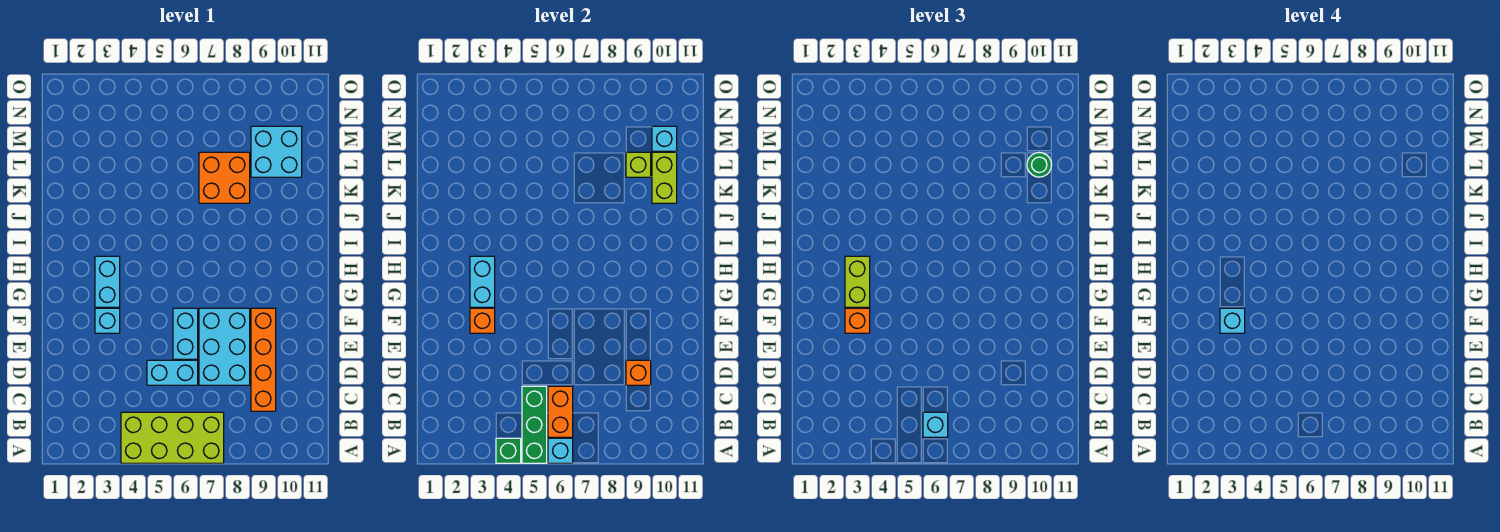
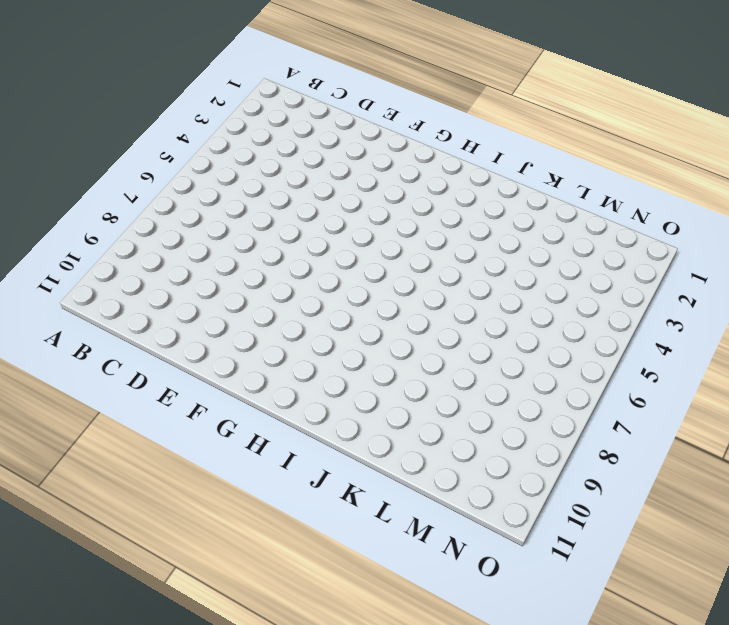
none -> lime brick A4:B7 level 1
none -> orange brick C9:F9 level 1
none -> cyan brick D5:D6 level 1

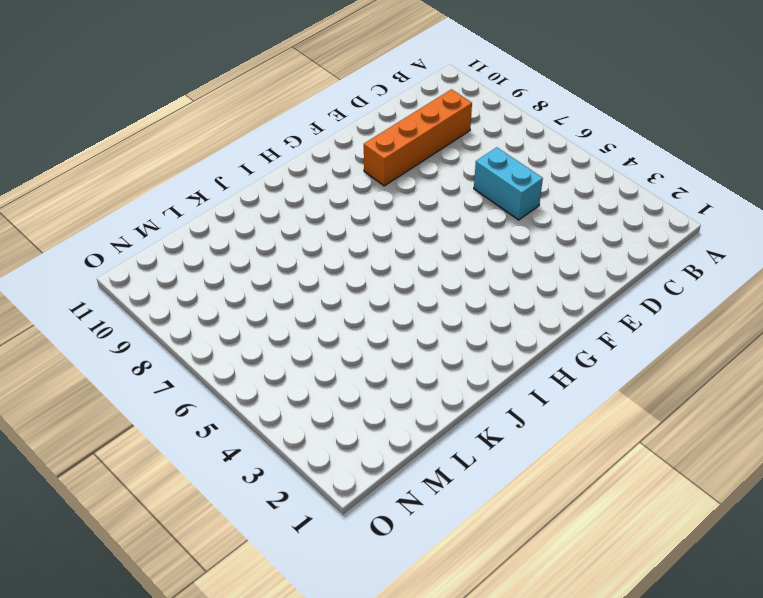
none -> lime brick A4:B7 level 1
none -> cyan brick D7:F8 level 1
none -> cyan brick E6:F6 level 1

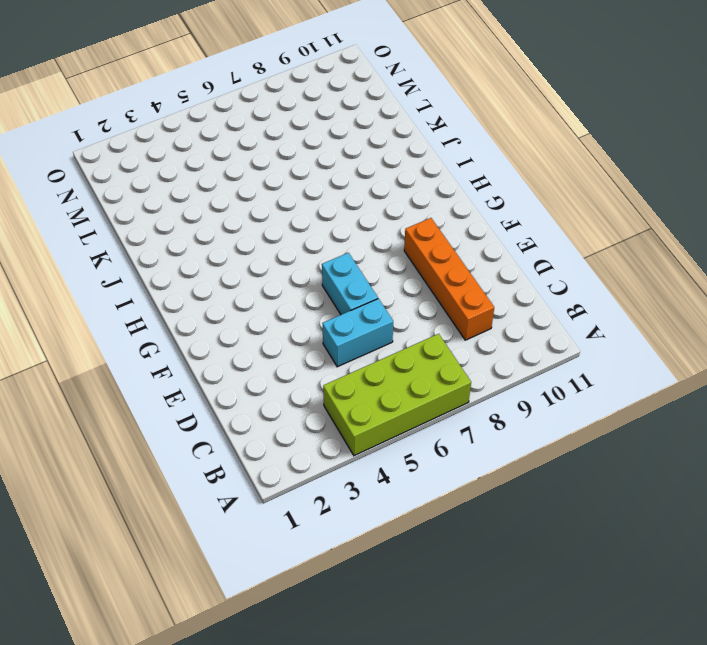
none -> cyan brick D7:F8 level 1
none -> cyan brick F3 level 1
none -> cyan brick G3:H3 level 1

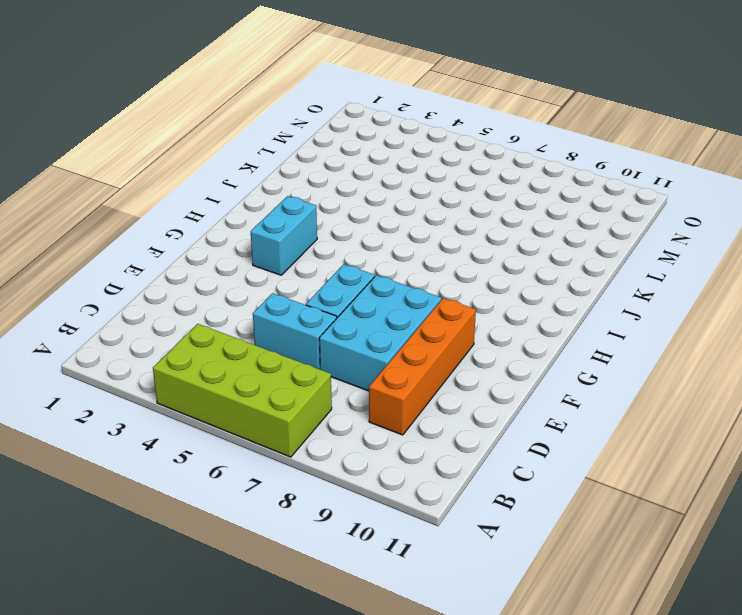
none -> cyan brick F3 level 1
none -> orange brick K7:L8 level 1
none -> cyan brick L9:M10 level 1

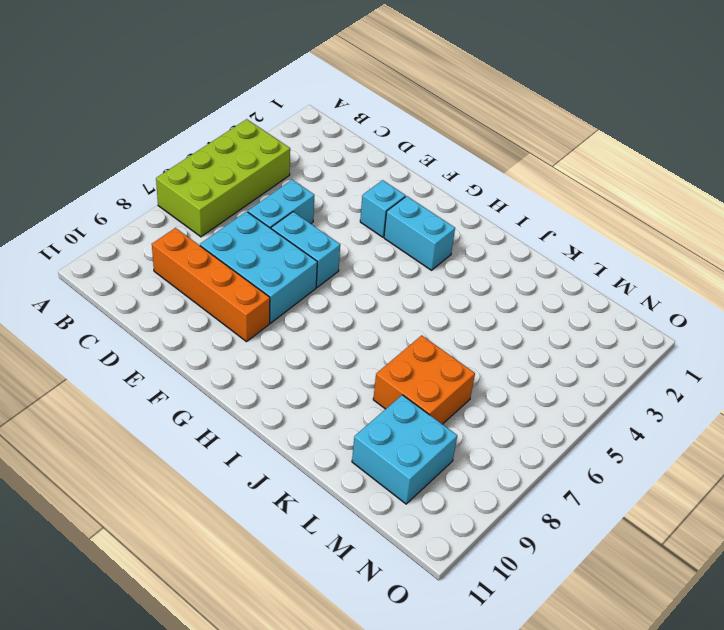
none -> green brick A4 level 2
none -> green brick A5:C5 level 2
none -> cyan brick A6 level 2

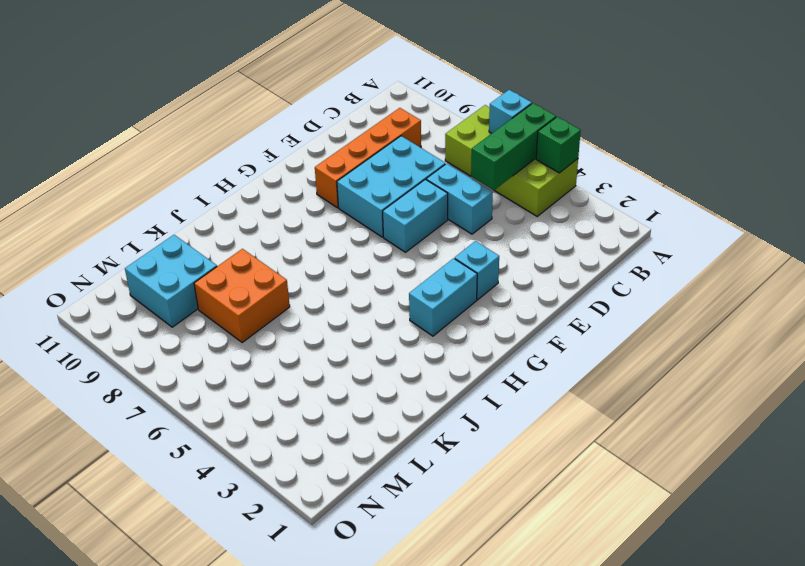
none -> orange brick B6:C6 level 2
none -> orange brick D9 level 2
none -> orange brick F3 level 2

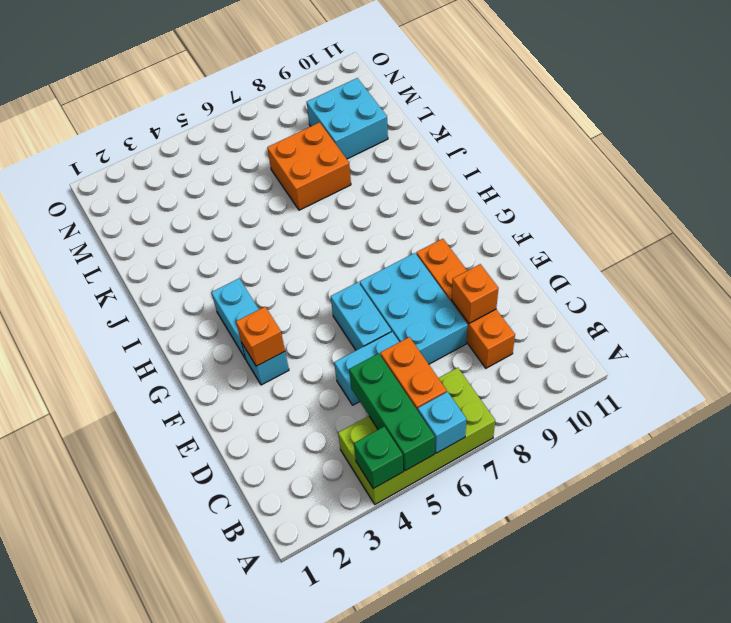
none -> cyan brick G3:H3 level 2
none -> lime brick K10:L10 level 2
none -> lime brick L9 level 2

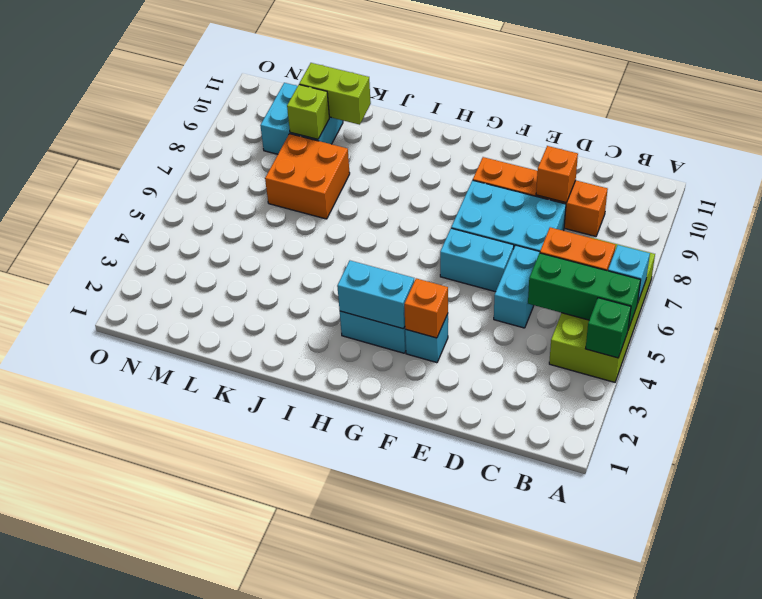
none -> cyan brick M10 level 2
none -> cyan brick B6 level 3
none -> orange brick F3 level 3

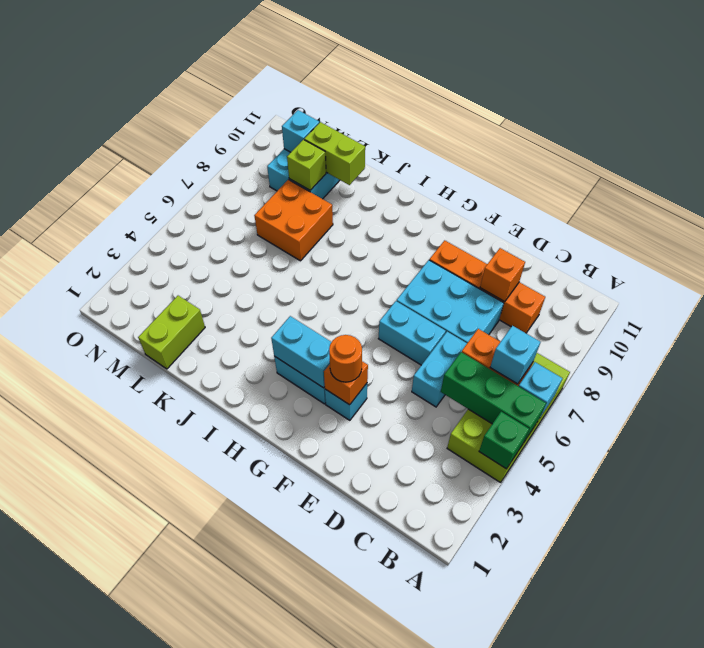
orange round brick F3 level 3 -> orange brick F3 level 3
lime brick L1:L2 level 1 -> lime brick G3:H3 level 3
none -> green round brick L10 level 3
none -> cyan brick F3 level 4

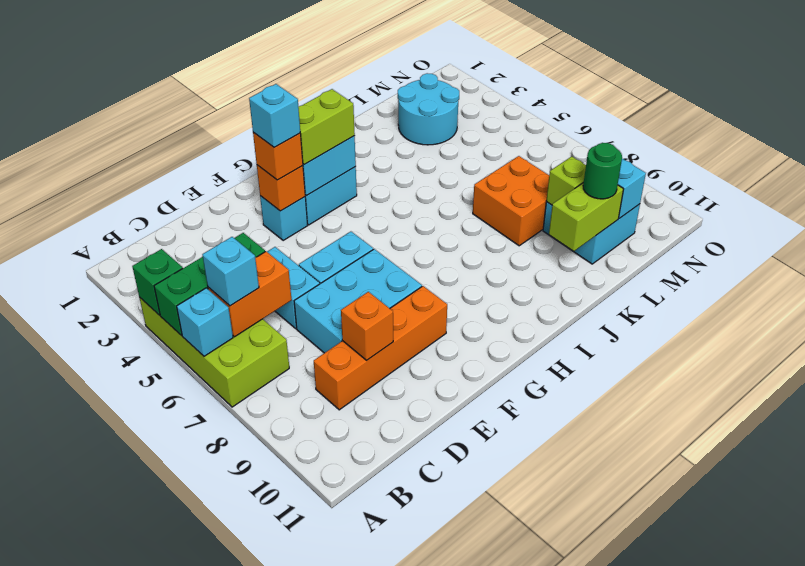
cyan round brick L2:M3 level 1 -> none

